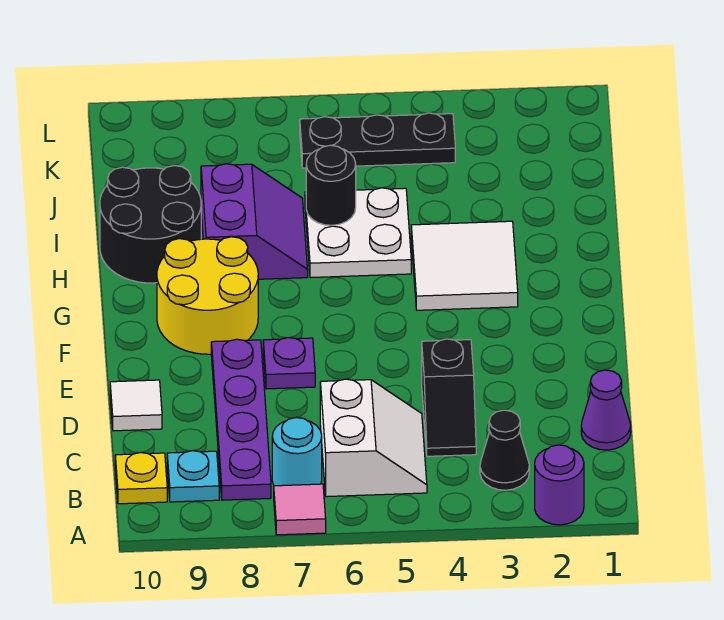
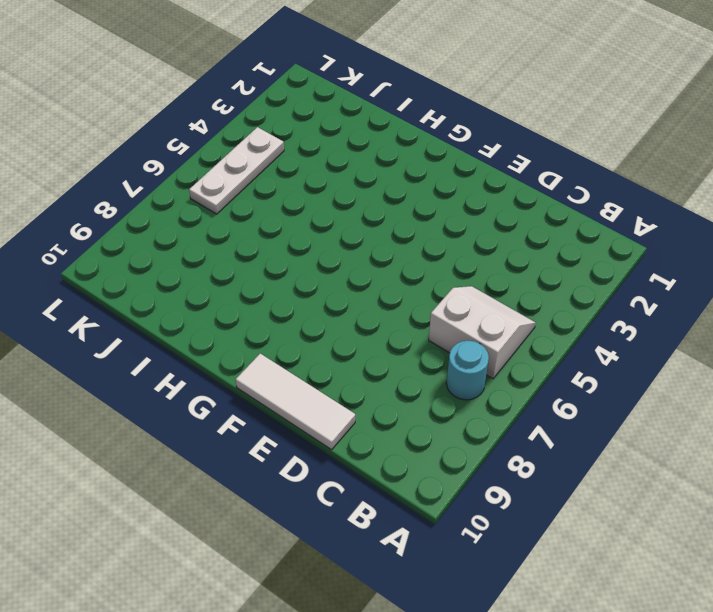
white tile D10:F10 level 1 -> white tile D10 level 1
white plate K4:K6 level 1 -> black plate K4:K6 level 1
none -> purple round brick A2 level 1
none -> pink tile A7 level 1
none -> black cone B3 level 1

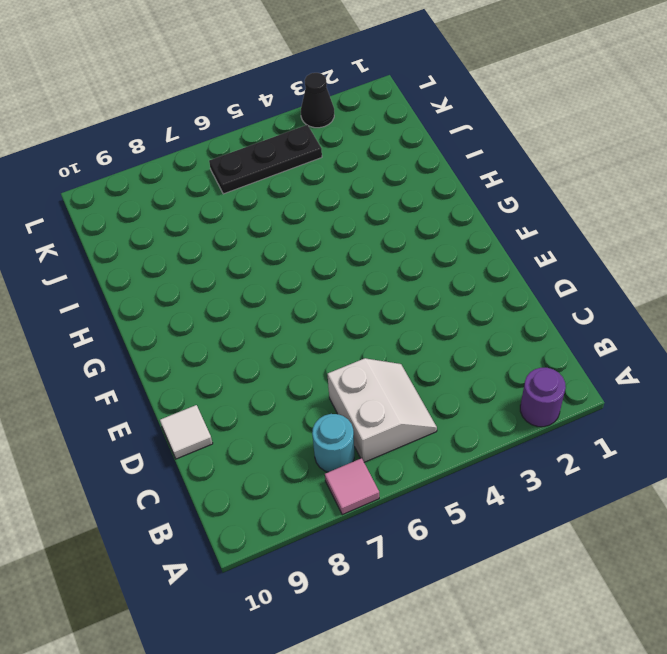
black cone L3 level 1 -> black cone B3 level 1
none -> purple plate B8:E8 level 1
none -> cyan plate B9 level 1
none -> yellow plate B10 level 1

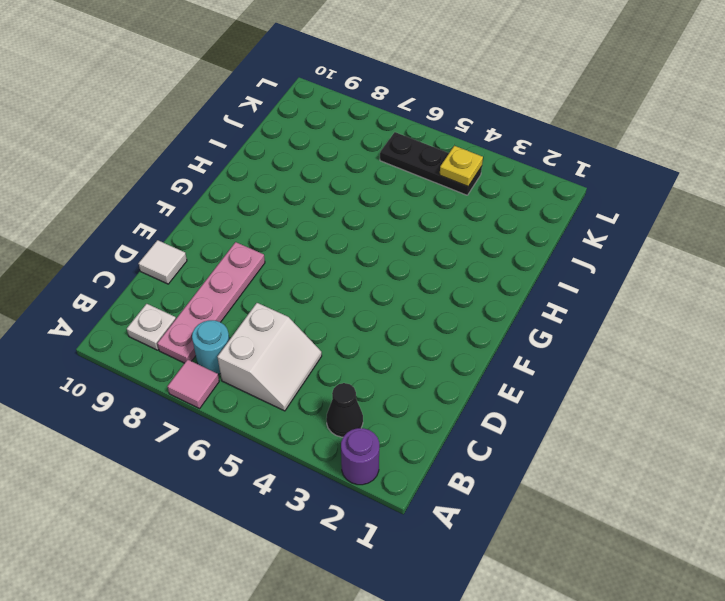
pink plate B8:E8 level 1 -> purple plate B8:E8 level 1
white plate B9 level 1 -> cyan plate B9 level 1
yellow plate K4 level 2 -> yellow plate B10 level 1
none -> purple cone C1 level 1
none -> black slope C4:D4 level 1 top D
none -> purple plate E7 level 1

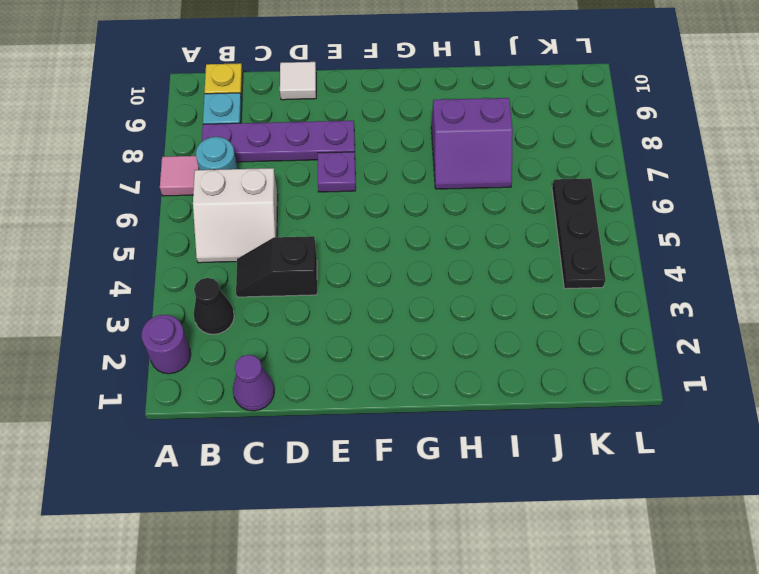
none -> yellow round brick F8:G9 level 1
none -> white tile G3:H4 level 1
none -> white plate H5:I6 level 1

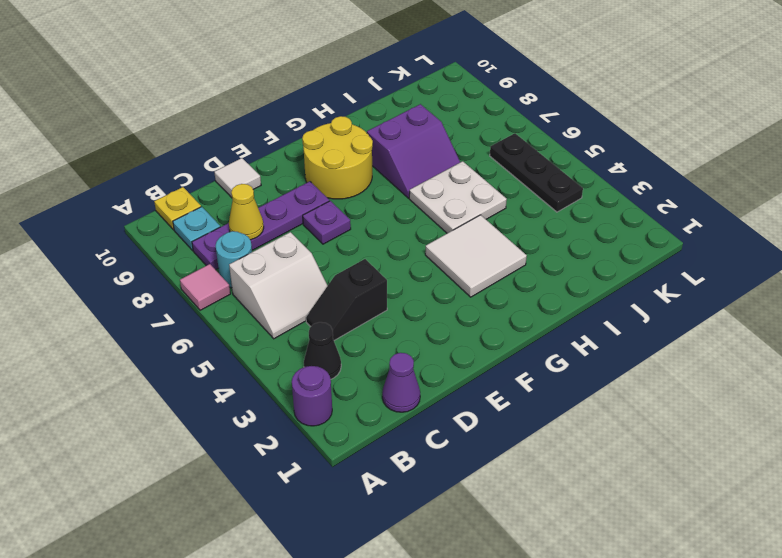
yellow cone C8 level 2 -> none
none -> black round brick H9:I10 level 1
none -> black round brick I6 level 2

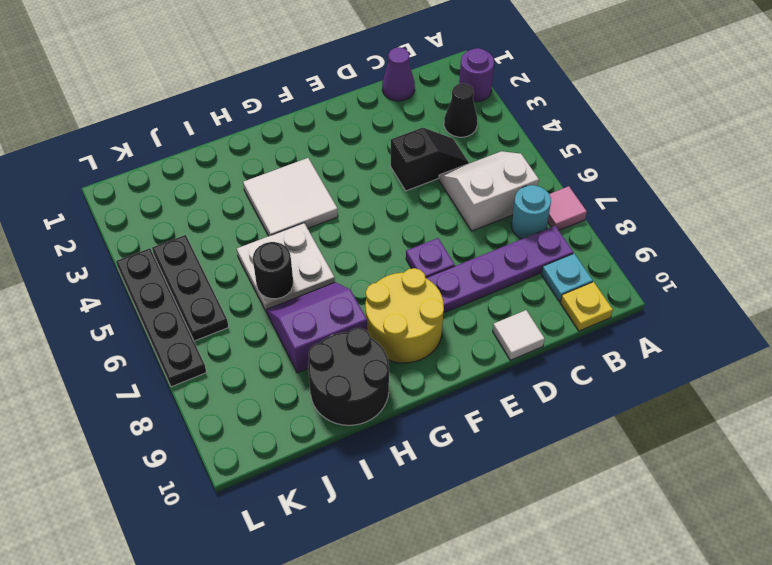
black plate L4:L7 level 1 -> none

